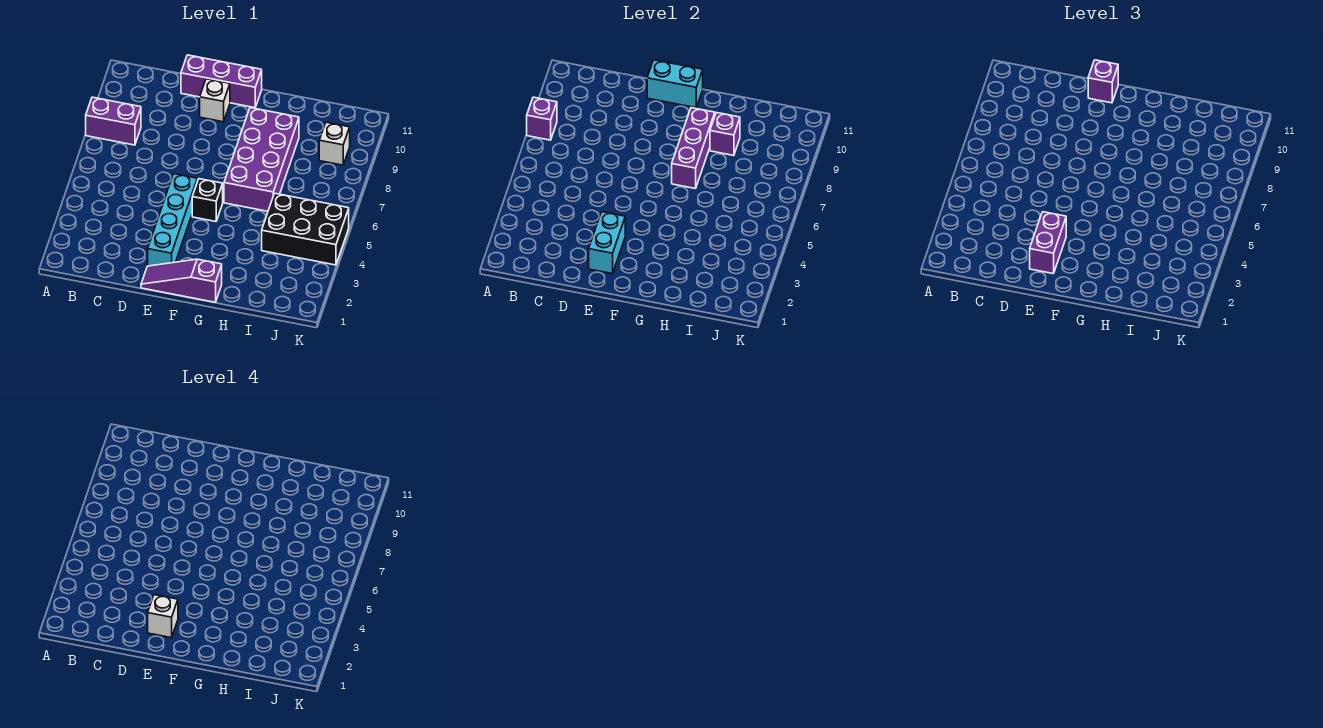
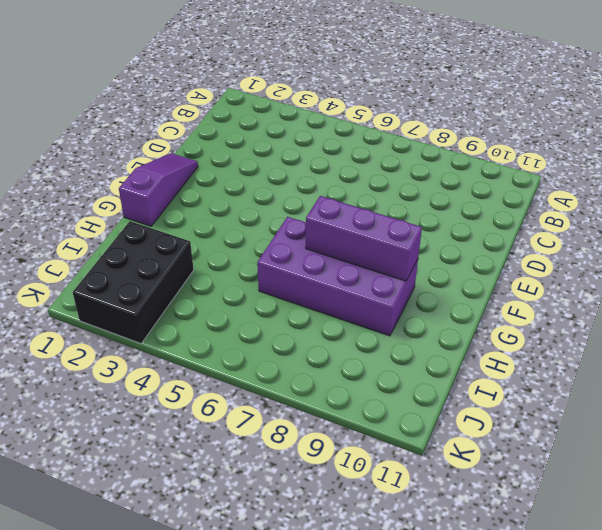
black brick I2:K3 level 1 -> black brick I4:K5 level 1
none -> purple brick A8:B8 level 1
none -> purple brick D11:F11 level 1
none -> cyan brick E2:E5 level 1

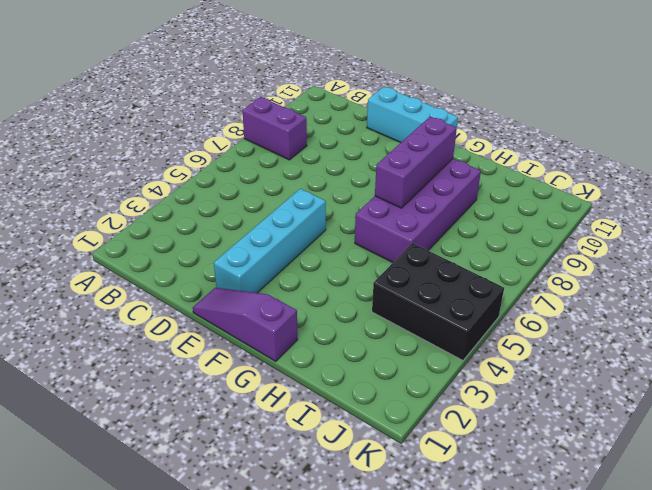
cyan brick D11:F11 level 1 -> purple brick D11:F11 level 1
none -> white brick E10 level 1
none -> black brick F5 level 1
none -> white brick J9 level 1

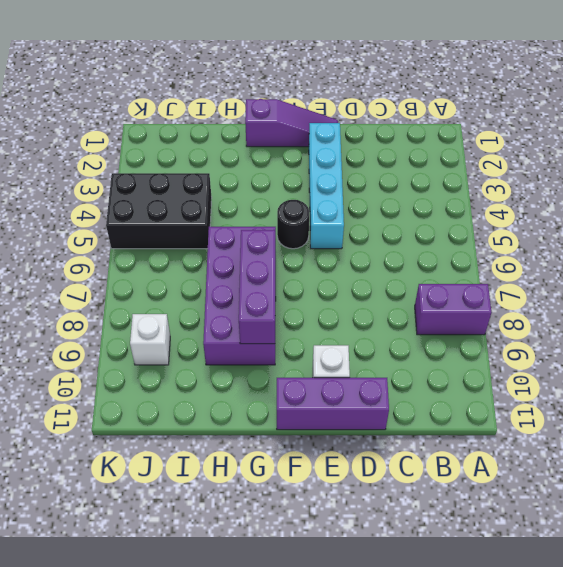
black round brick F5 level 1 -> black brick F5 level 1
none -> purple brick A8 level 2
none -> cyan brick E2:E3 level 2
none -> cyan brick E11:F11 level 2

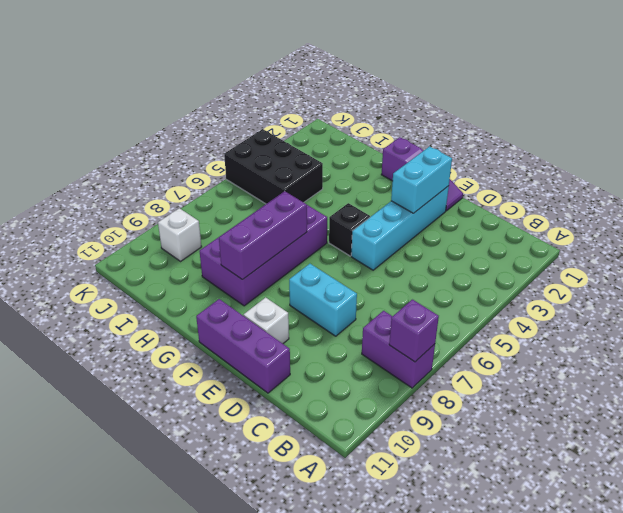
cyan brick D8:E8 level 1 -> cyan brick E11:F11 level 2
none -> purple brick H9 level 2
none -> purple brick E2:E3 level 3
none -> purple brick E11 level 3

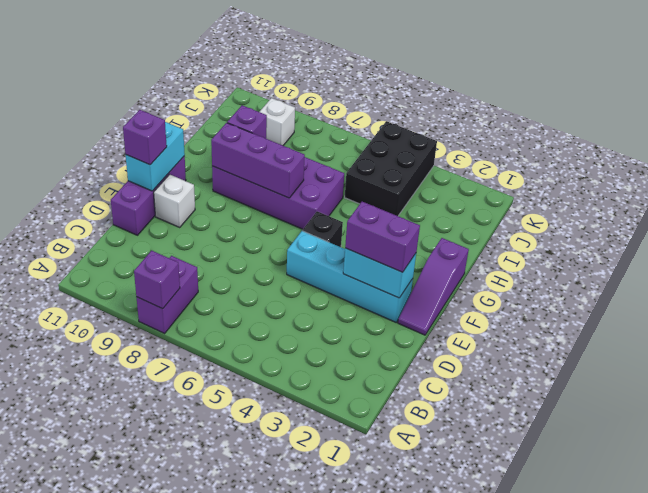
none -> white brick E2 level 4

